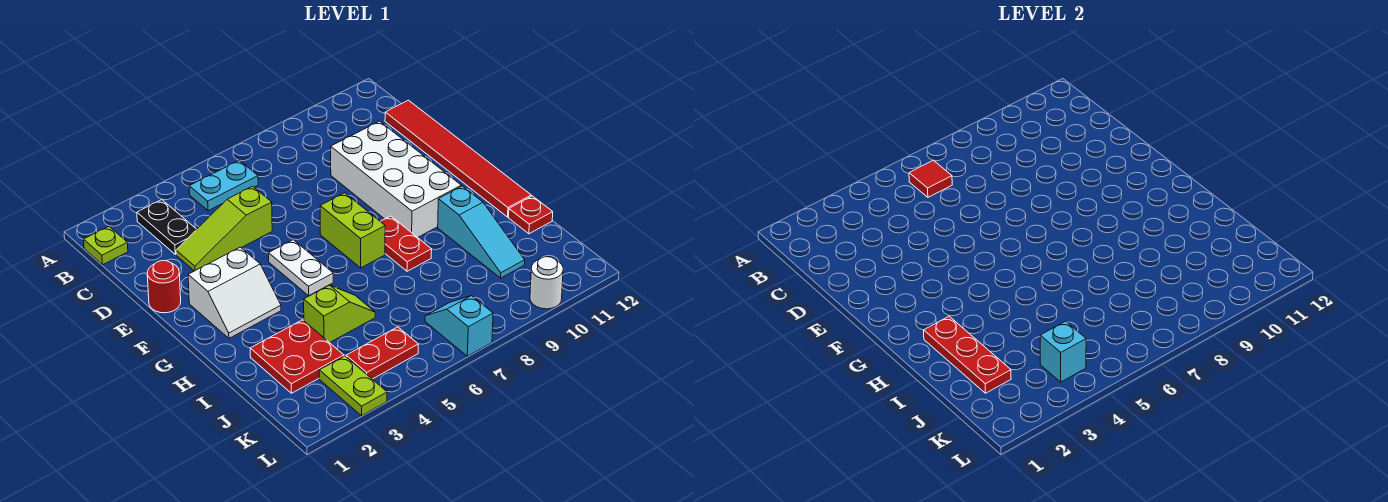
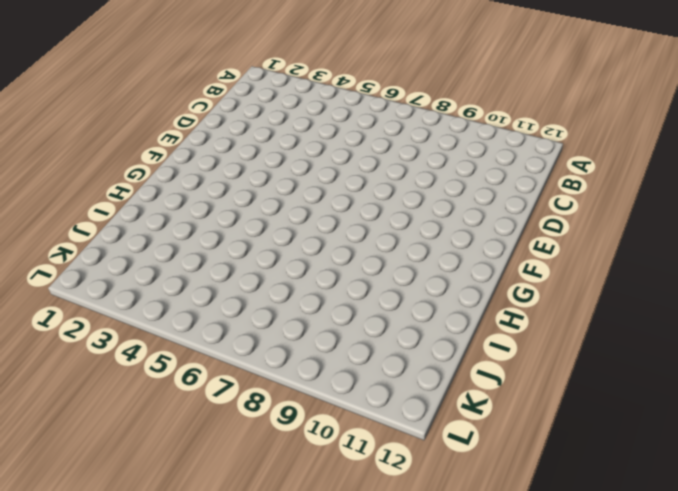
none -> lime plate B1 level 1
none -> black plate B3:C3 level 1
none -> cyan plate B5:B6 level 1

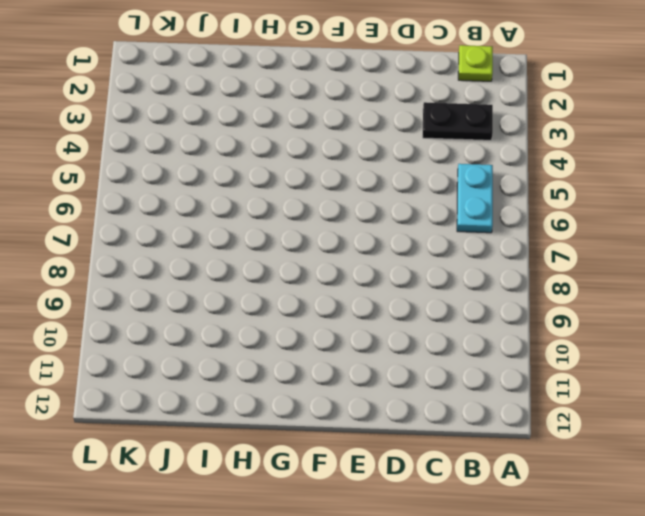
none -> red tile C12:H12 level 1
none -> lime slope D3:D5 level 1 top 5
none -> white brick D9:G10 level 1

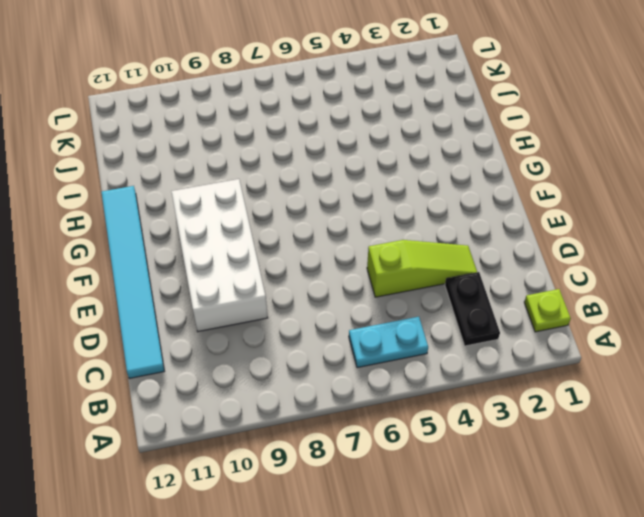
cyan tile C12:H12 level 1 -> red tile C12:H12 level 1
none -> red round brick E1 level 1
none -> white slope F2:G3 level 1 top F
none -> white plate F5:G5 level 1

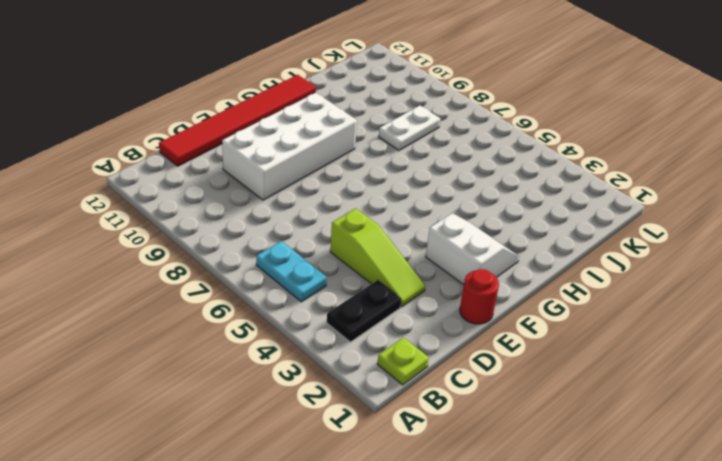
white plate I8:J8 level 1 -> white plate F5:G5 level 1
none -> lime brick F7:G7 level 1
none -> red plate G8:H8 level 1
none -> cyan slope H10:J10 level 1 top H

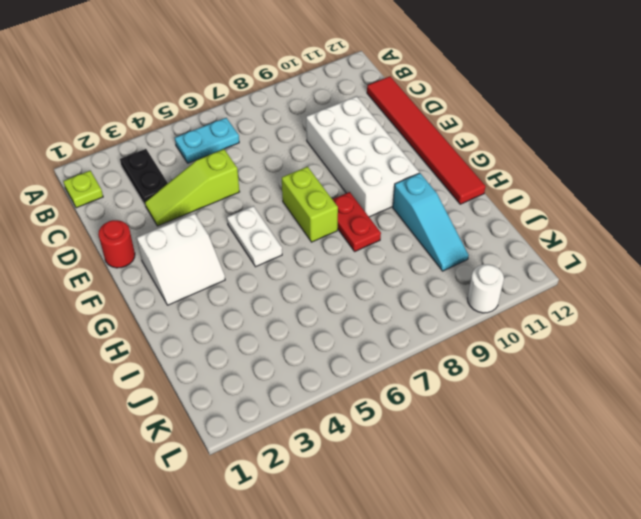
none -> red plate I2:J3 level 1
none -> lime slope I4:I5 level 1 top 4
none -> red plate I12 level 1

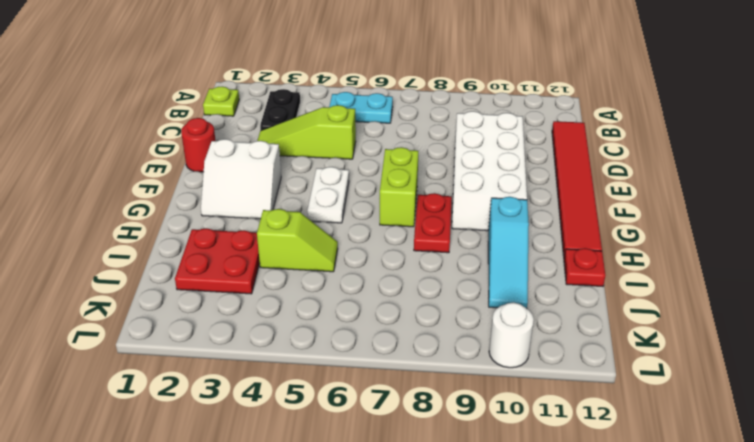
none -> lime plate K3:L3 level 1
none -> red plate K4:K5 level 1
none -> cyan slope K7:L7 level 1 top L

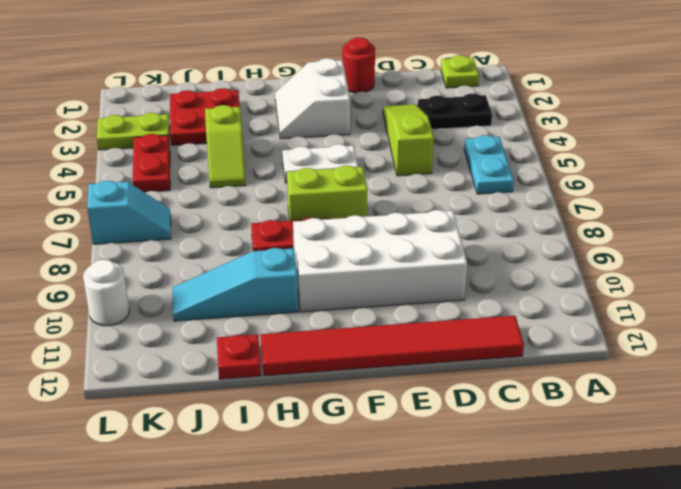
none -> red tile B6 level 2
none -> red plate H2:J2 level 2
none -> cyan brick K4 level 2

